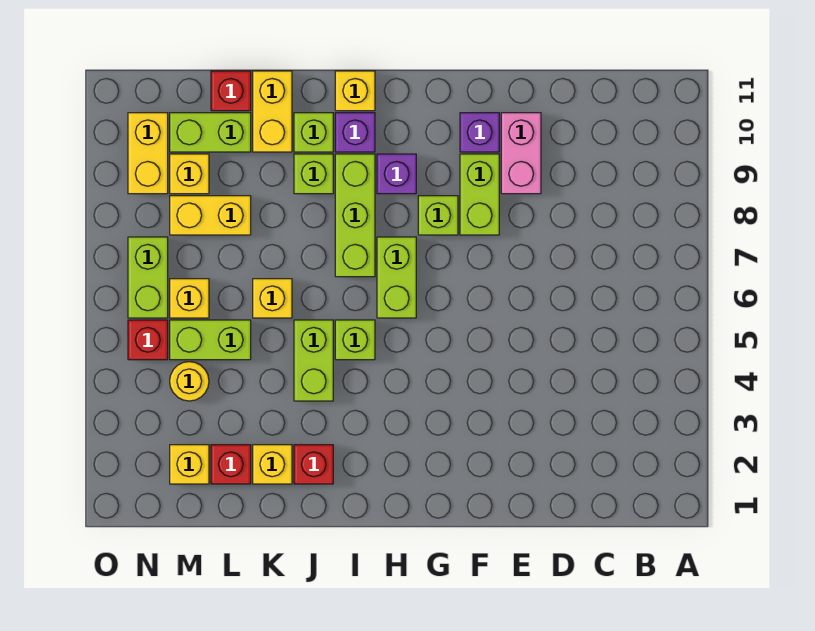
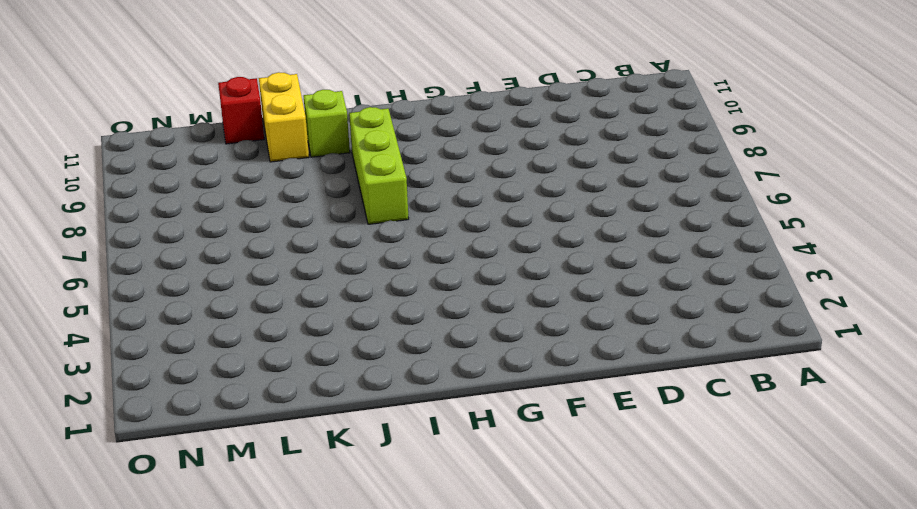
none -> pink brick E9:E10 level 1
none -> lime brick F8:F9 level 1
none -> purple brick F10 level 1

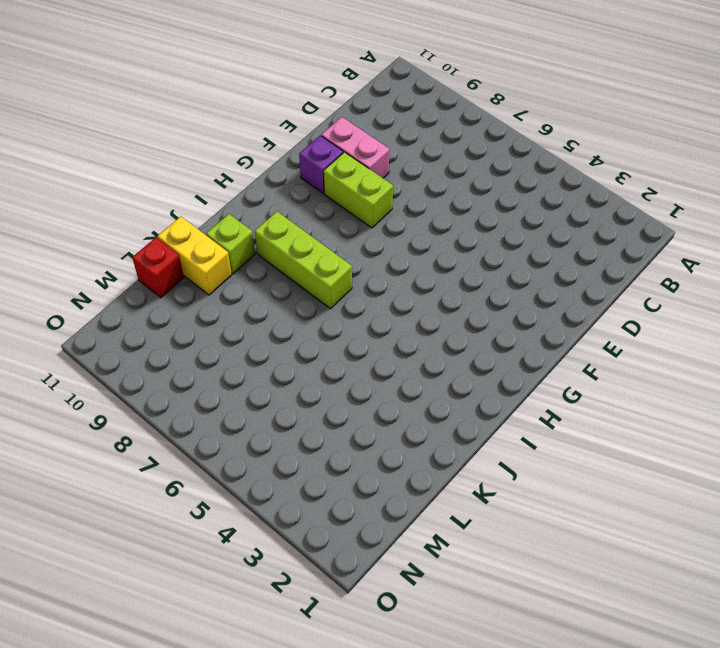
none -> lime brick G8 level 1
none -> lime brick H6:H7 level 1
none -> purple brick H9 level 1

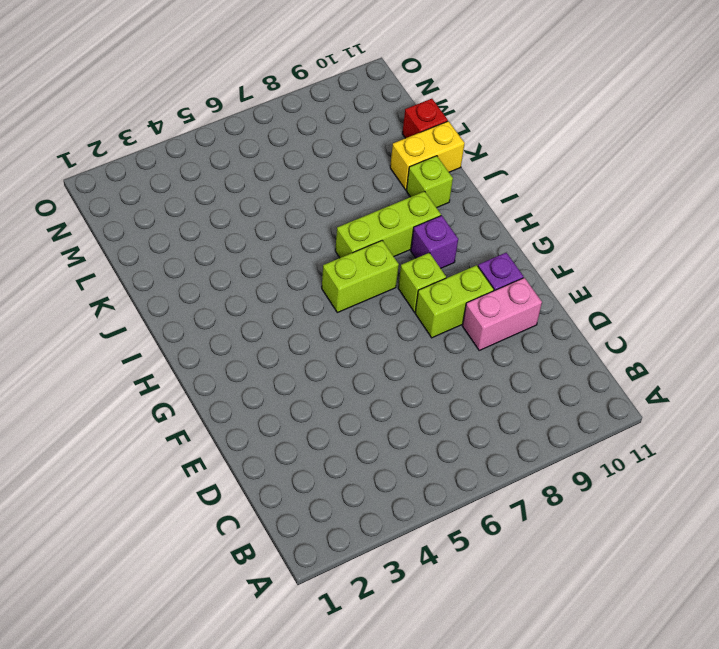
none -> lime brick I5 level 1
none -> purple brick I10 level 1
none -> yellow brick I11 level 1

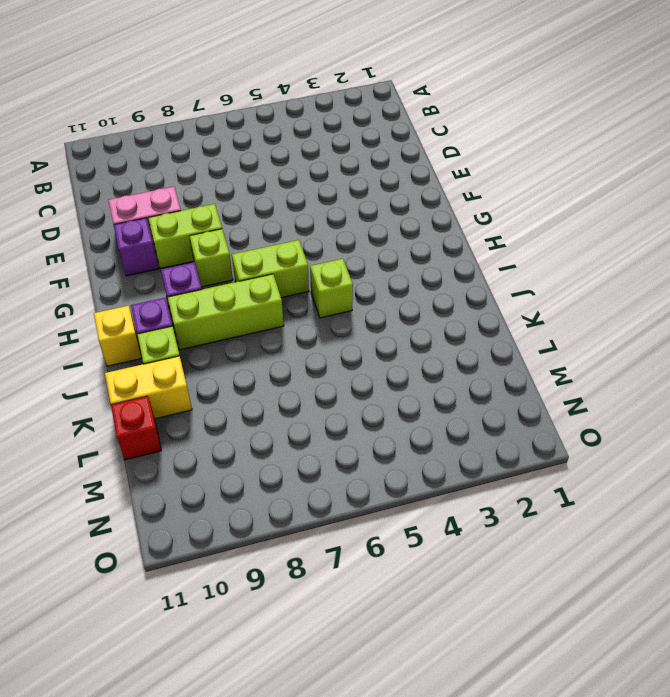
none -> red brick J2 level 1
none -> lime brick J4:J5 level 1
none -> lime brick J9 level 1

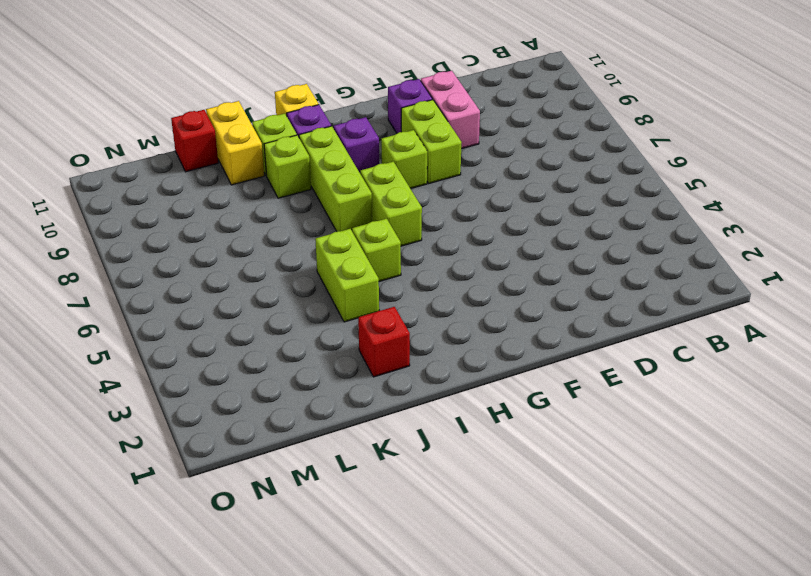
none -> yellow brick K2 level 1
none -> yellow brick K6 level 1
none -> red brick L2 level 1

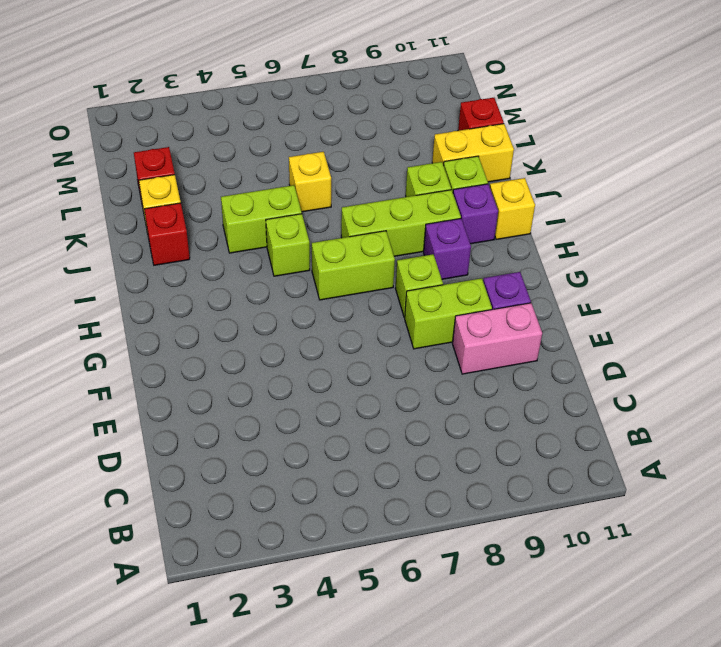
none -> lime brick L5:M5 level 1
none -> yellow brick L8:M8 level 1
none -> lime brick L10:M10 level 1

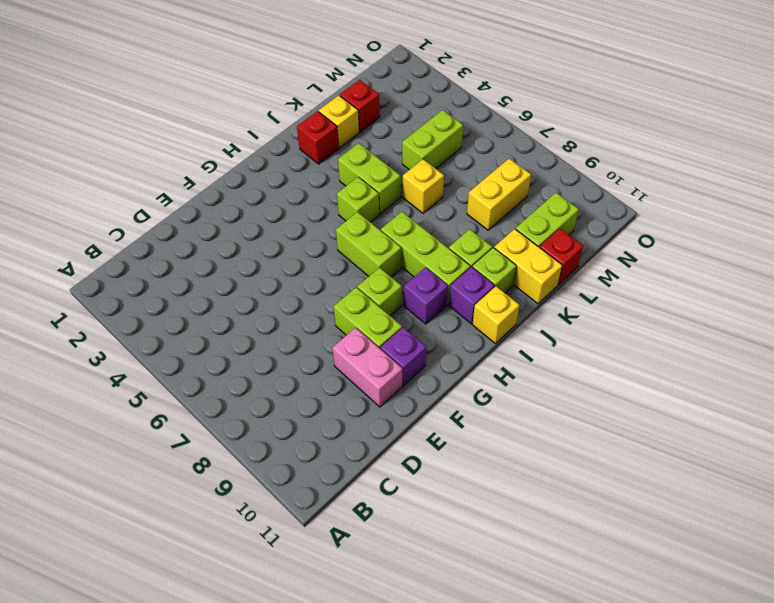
none -> yellow brick M2 level 1
none -> yellow round brick M4 level 1
none -> yellow brick M6 level 1

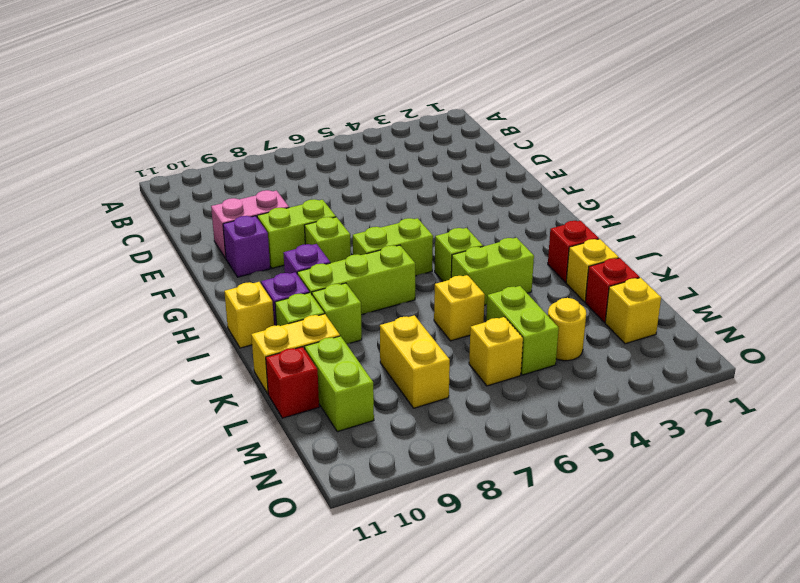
none -> yellow brick M9 level 1
none -> red brick N5 level 1
none -> lime brick N6:N7 level 1

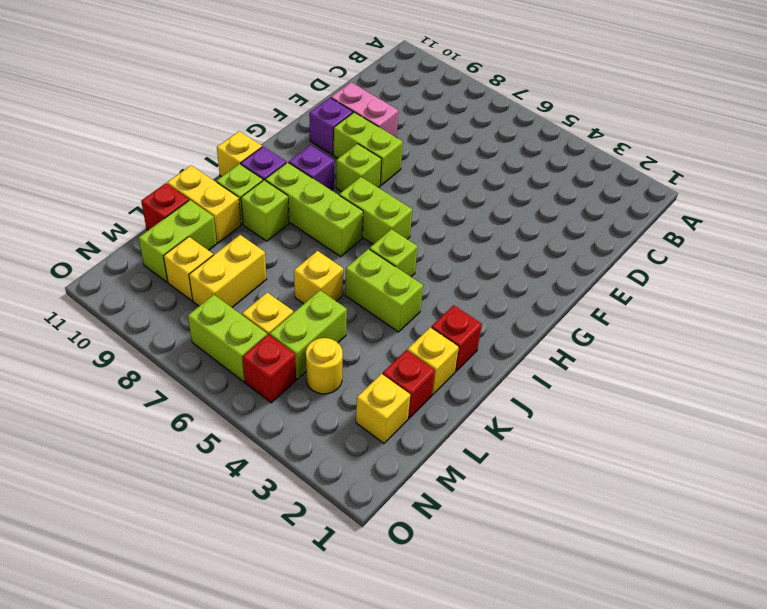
none -> yellow brick N9:N10 level 1

